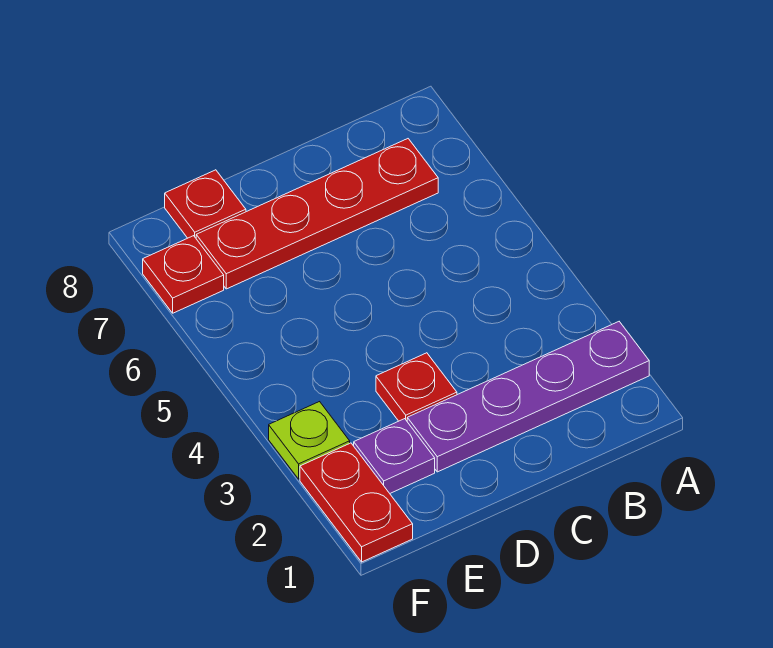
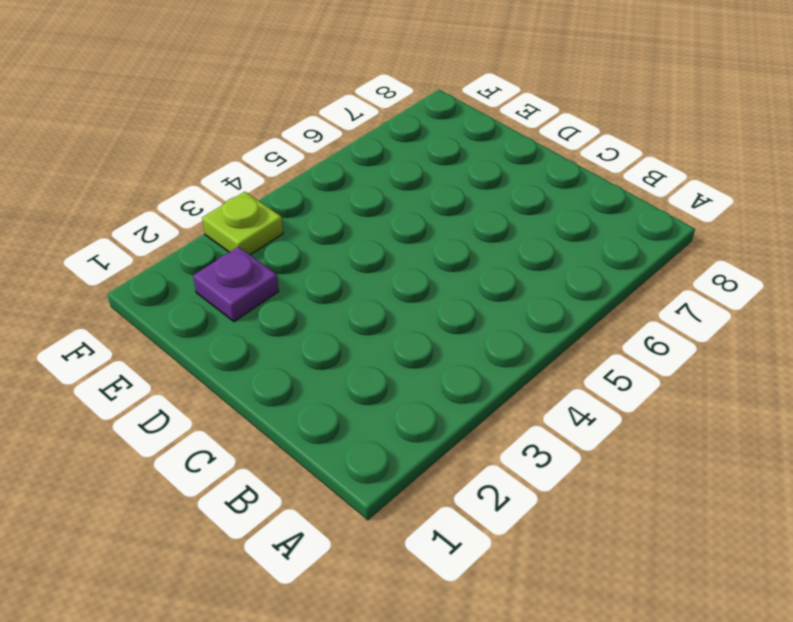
none -> purple plate A2:D2 level 1
none -> red plate B7:E7 level 1

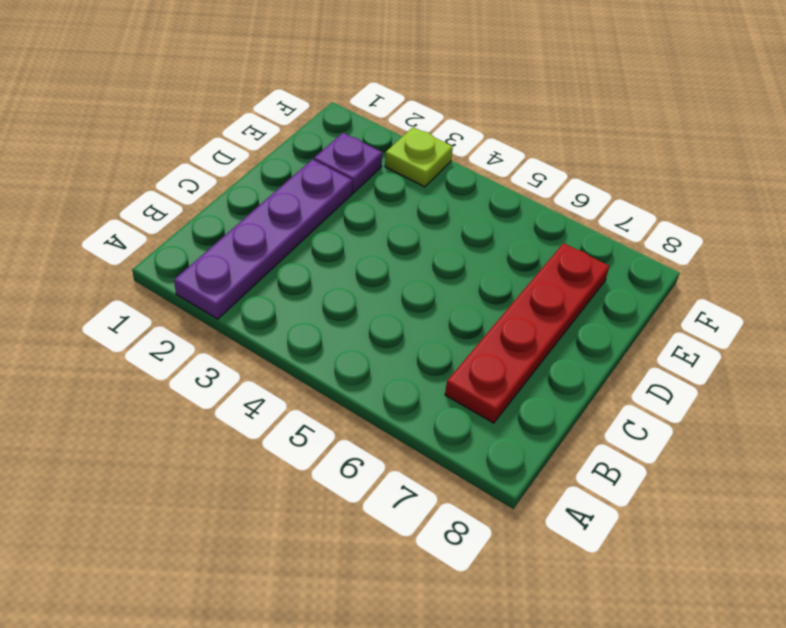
none -> red plate D3 level 1
none -> red plate E8 level 1

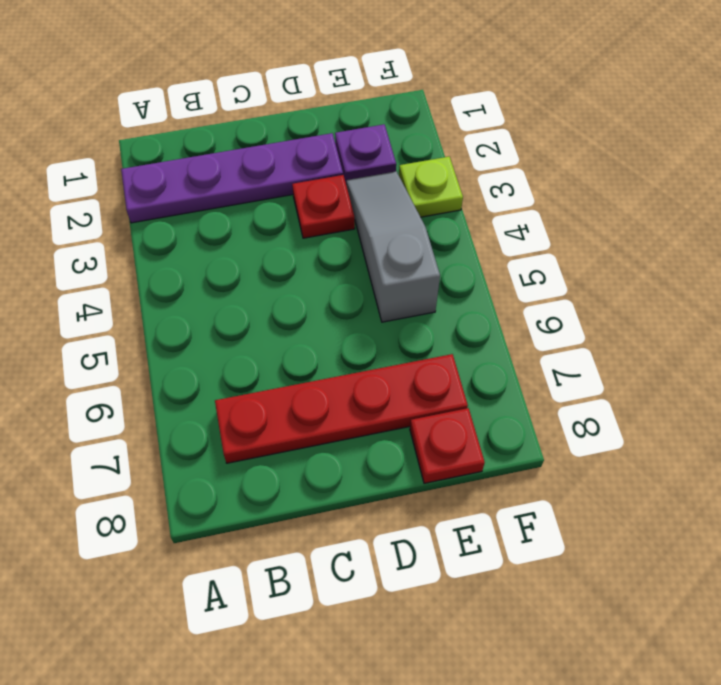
grey slope E3:E5 level 1 top 5 -> none
none -> red plate F1:F2 level 1
none -> red plate F7 level 1

